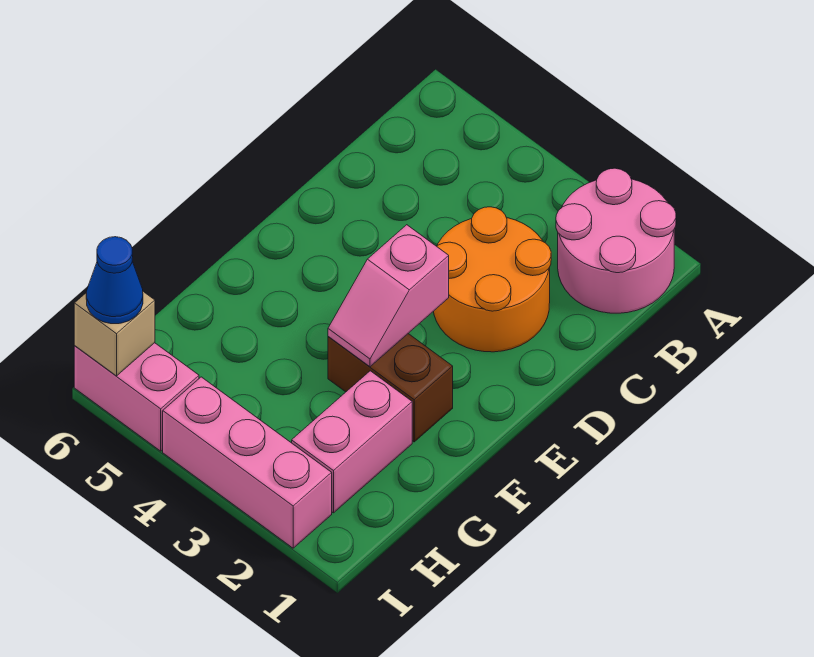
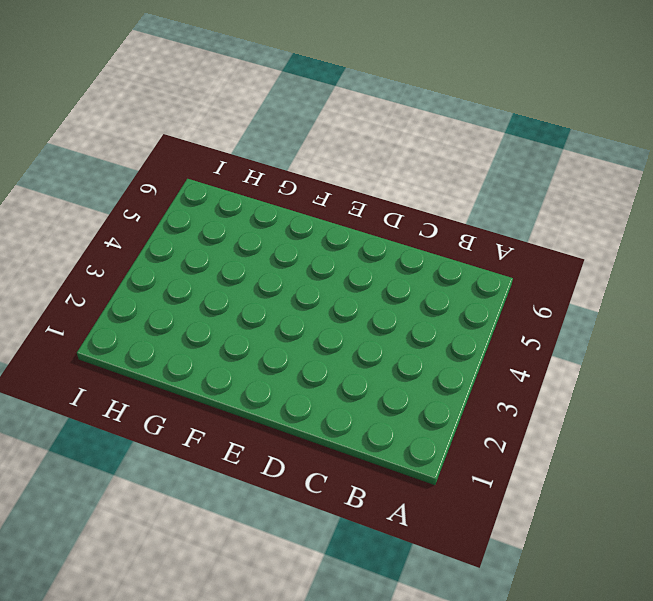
none -> pink round brick A1:B2 level 1
none -> orange round brick C2:D3 level 1

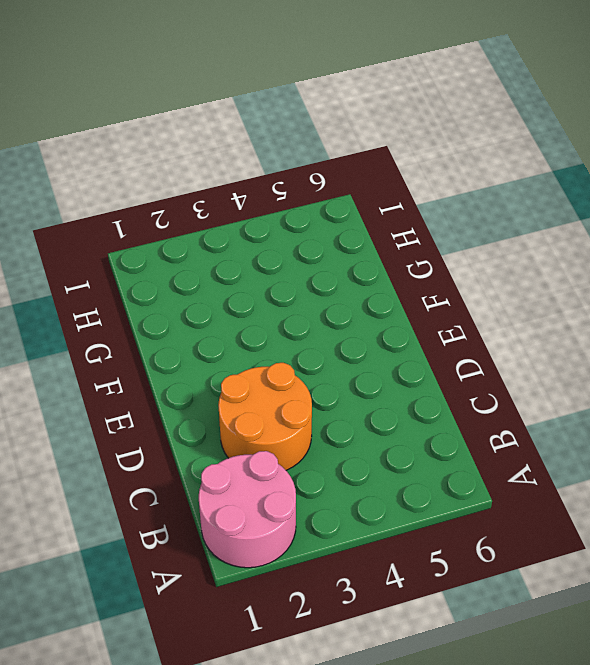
none -> brown brick F2:F3 level 1
none -> pink brick G2:H2 level 1

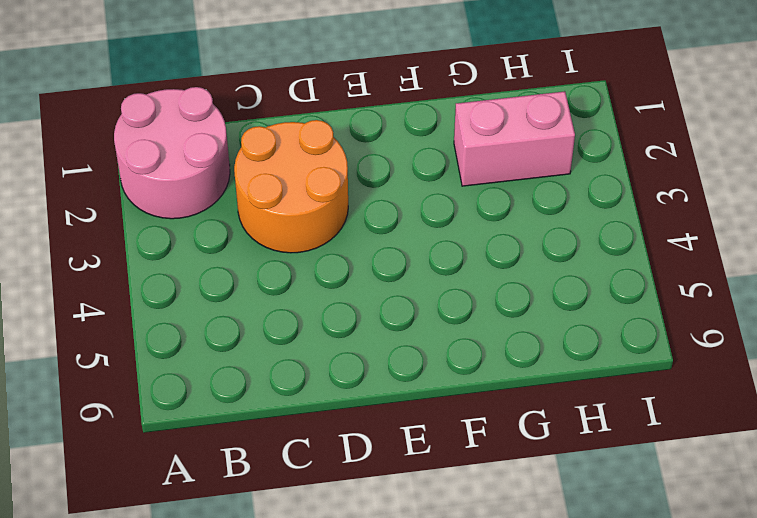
none -> brown brick F2:F3 level 1
none -> pink brick I2:I4 level 1

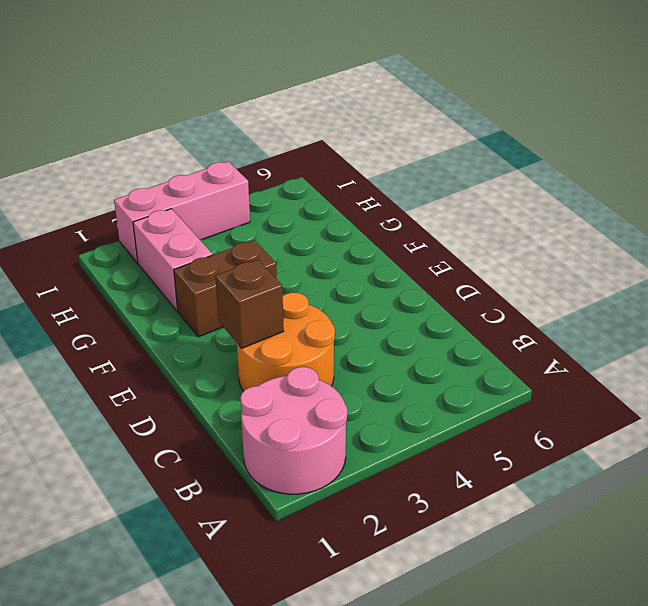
brown brick D2 level 2 -> none
none -> pink brick I5:I6 level 1
none -> pink slope E3:F3 level 2 top E

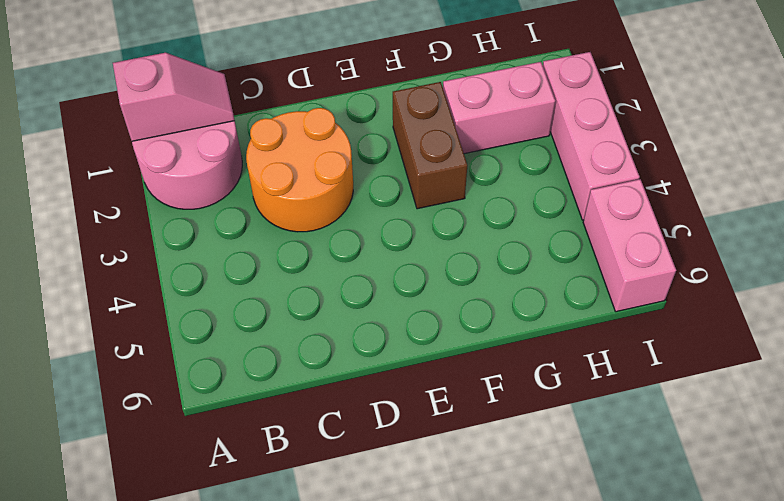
pink slope A1:B1 level 2 top A -> pink slope E3:F3 level 2 top E
none -> tan brick I6 level 2
none -> blue cone I6 level 3

